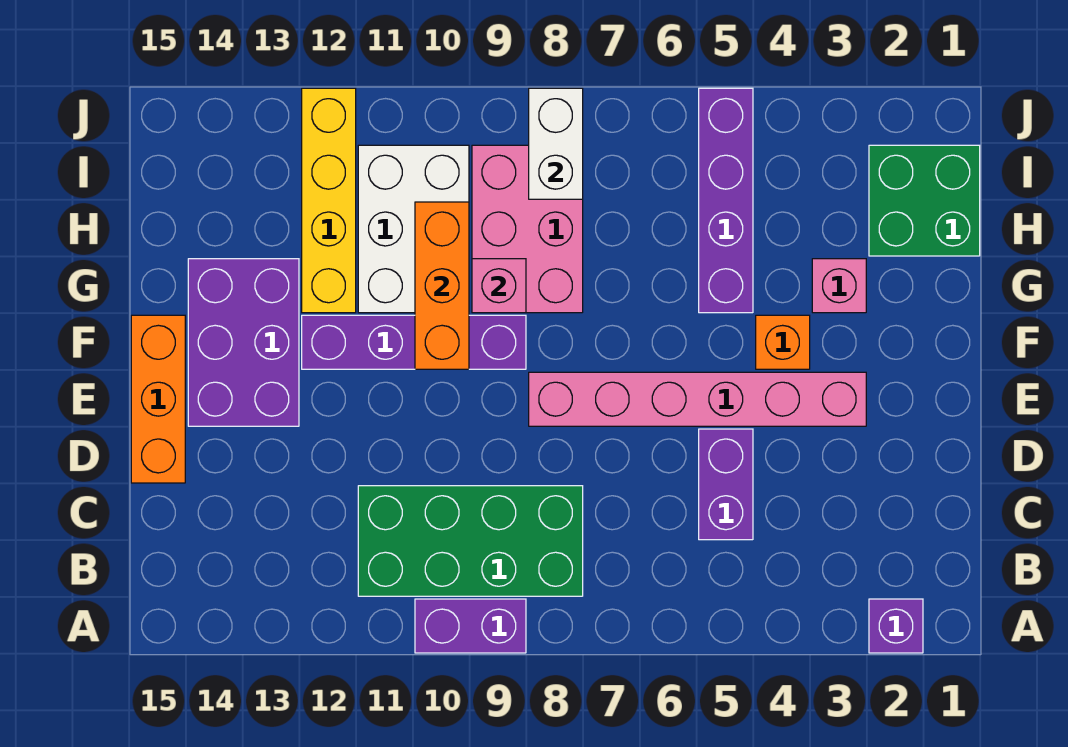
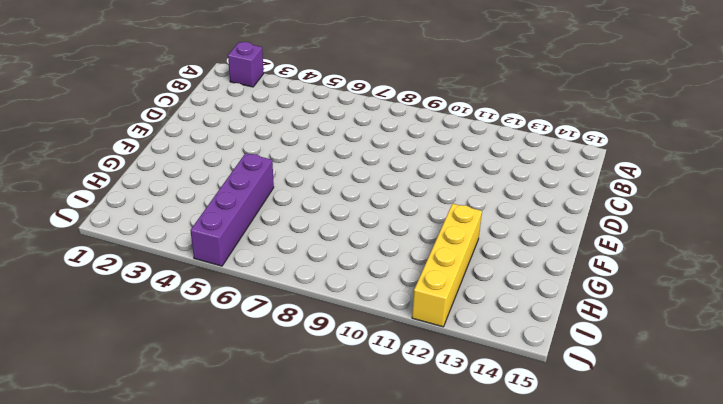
none -> purple brick A9:A10 level 1
none -> green brick B8:C11 level 1
none -> purple brick C5:D5 level 1

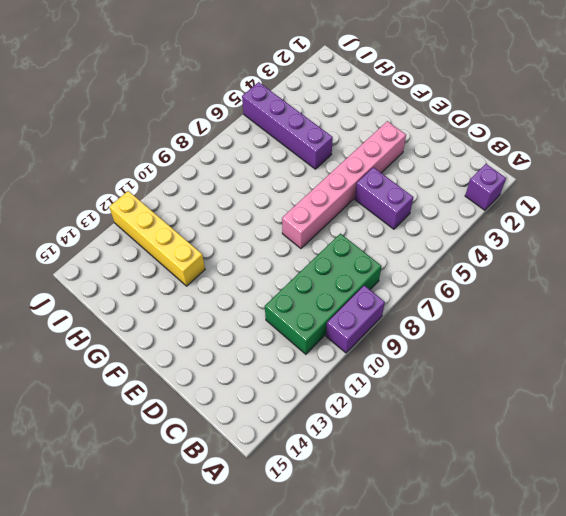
none -> orange brick D15:F15 level 1
none -> purple brick E13:G14 level 1
none -> orange brick F4 level 1

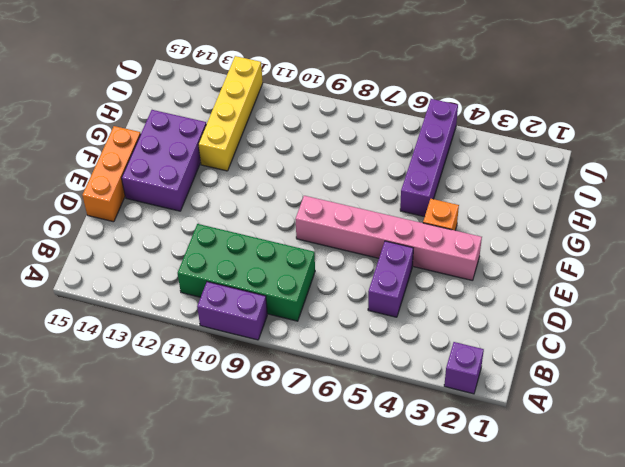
none -> purple brick F9:F12 level 1
none -> pink brick G3 level 1
none -> pink brick G8:I9 level 1

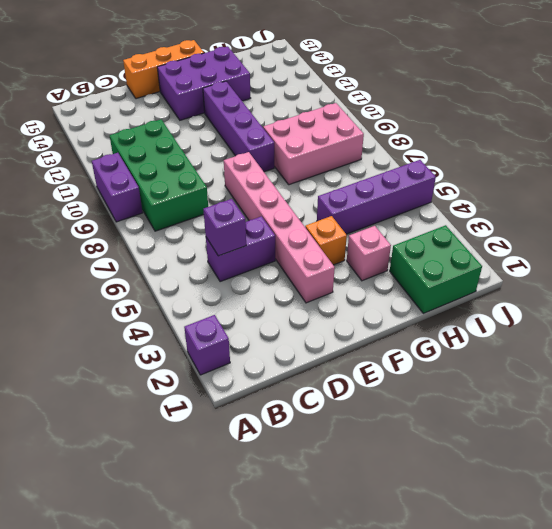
purple brick C5 level 2 -> none
none -> white brick G10:I11 level 1
none -> yellow brick G12:J12 level 1
none -> orange brick F10:H10 level 2

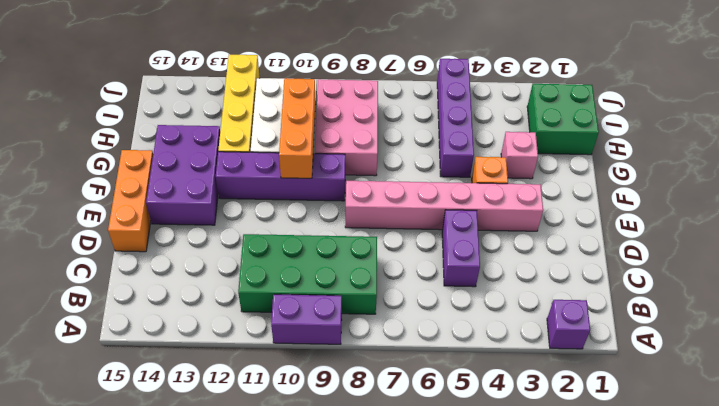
none -> pink brick G9 level 2
none -> white brick I8:J8 level 2

